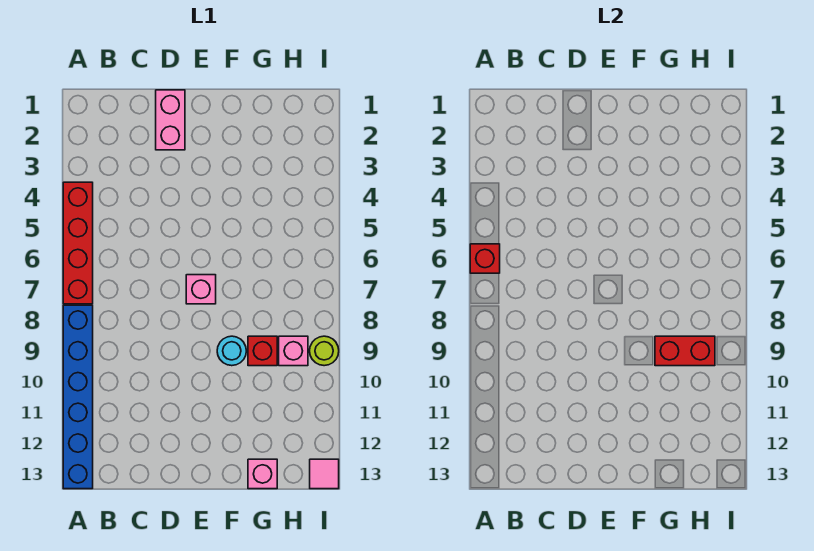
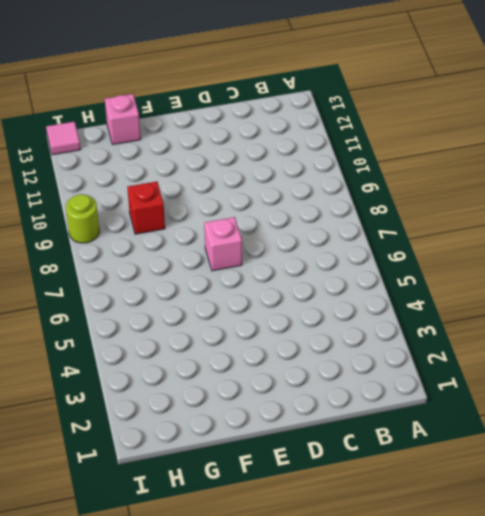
none -> red brick A4:A7 level 1
none -> blue brick A8:A13 level 1
none -> pink brick D1:D2 level 1

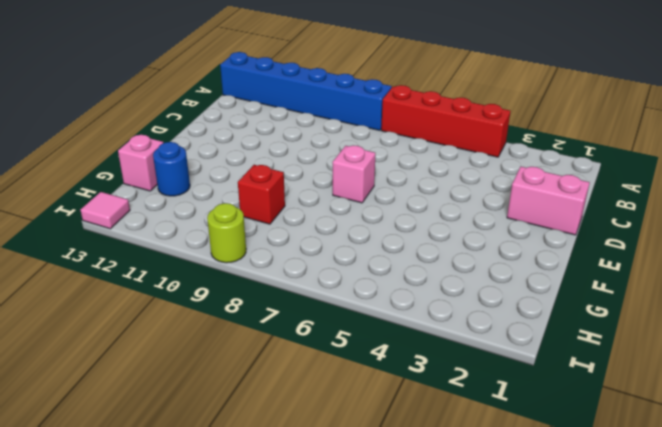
blue round brick G12 level 1 -> none
none -> cyan round brick F9 level 1
none -> pink brick H9 level 1
none -> red brick A6 level 2

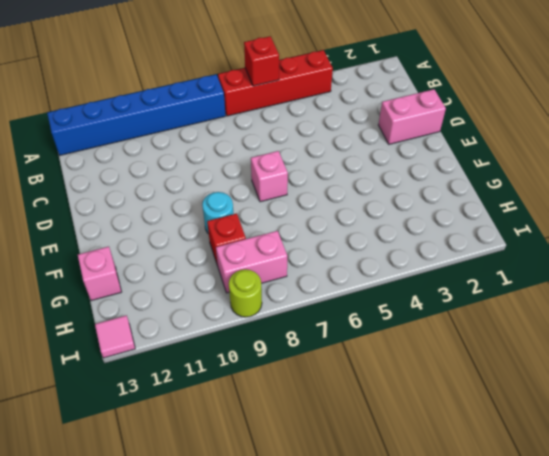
pink brick H8:H9 level 1 -> pink brick H9 level 1
none -> red brick G9:H9 level 2

